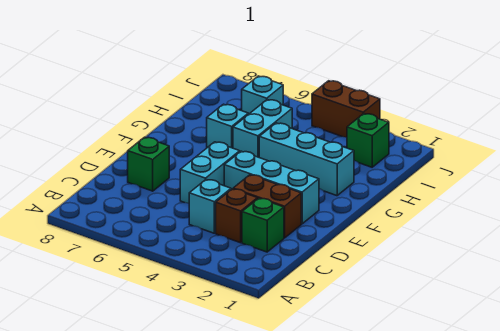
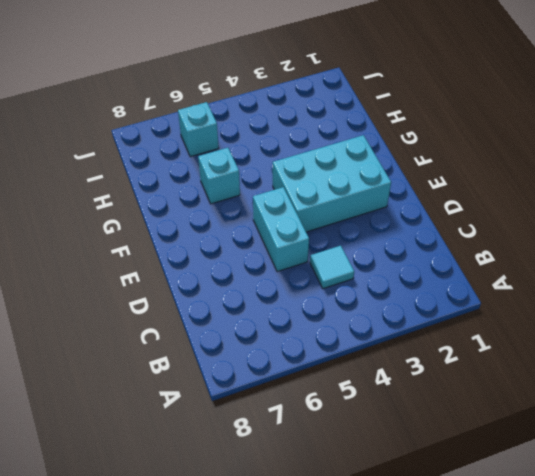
cyan tile C4 level 1 -> cyan brick C4 level 1
cyan brick E2:F4 level 1 -> cyan brick E2:E4 level 1
none -> green brick C2 level 1
none -> brown brick C3 level 1
none -> brown brick D2:D3 level 1

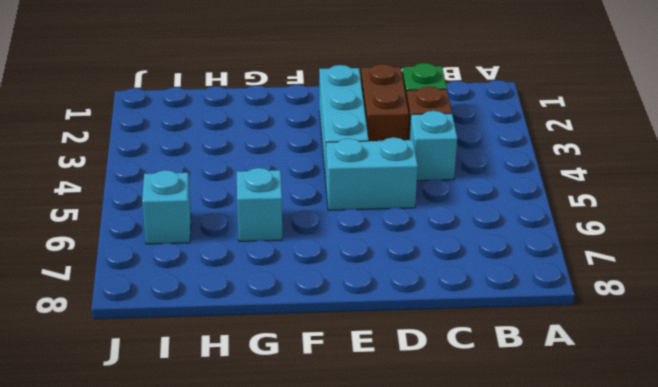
none -> green brick D7 level 1
none -> cyan brick G2:G4 level 1
none -> cyan brick G5:H5 level 1

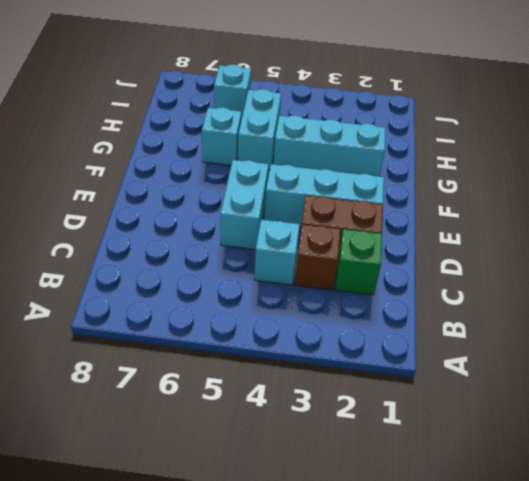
none -> green brick D7 level 1
none -> green brick I2 level 1
none -> brown brick J3:J4 level 1

